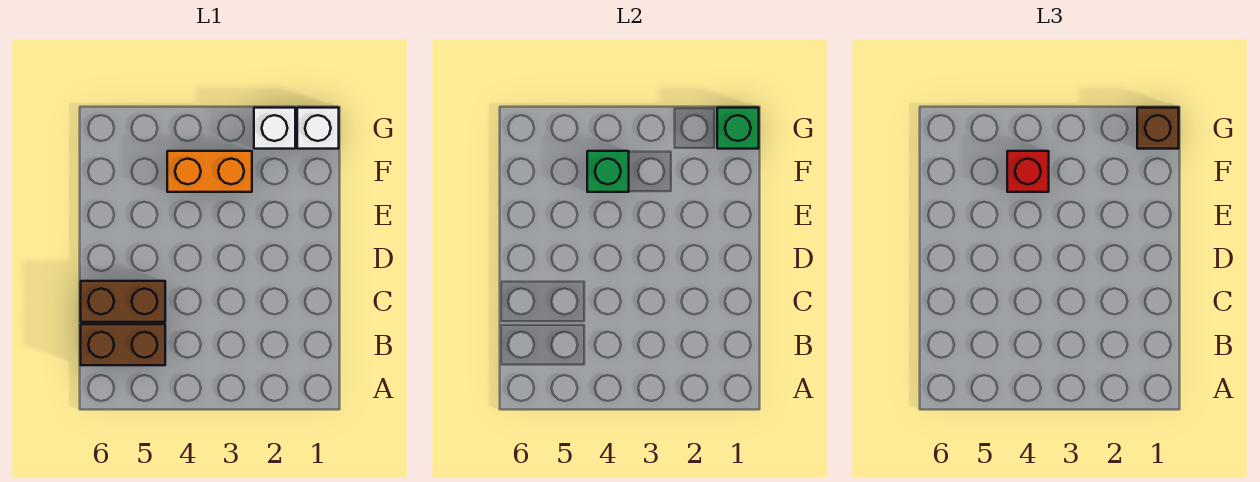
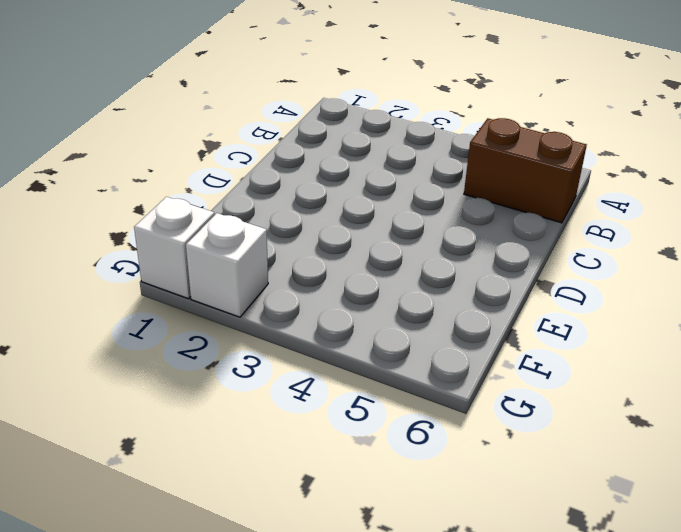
none -> brown brick C5:C6 level 1
none -> orange brick F3:F4 level 1

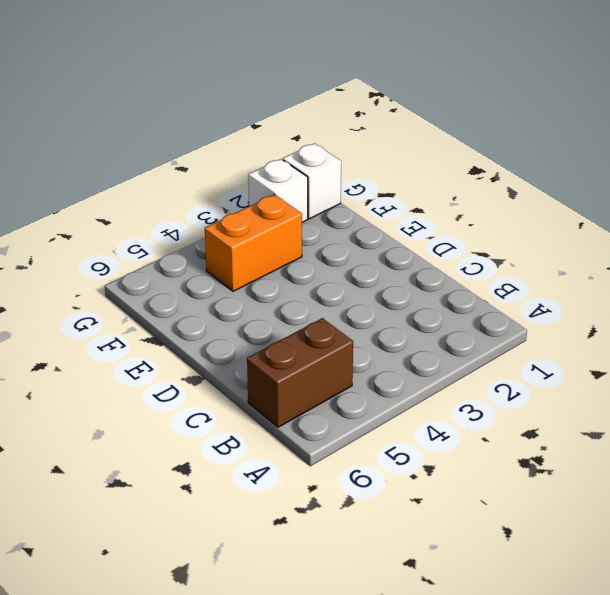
none -> brown brick C5:C6 level 1
none -> green brick F4 level 2

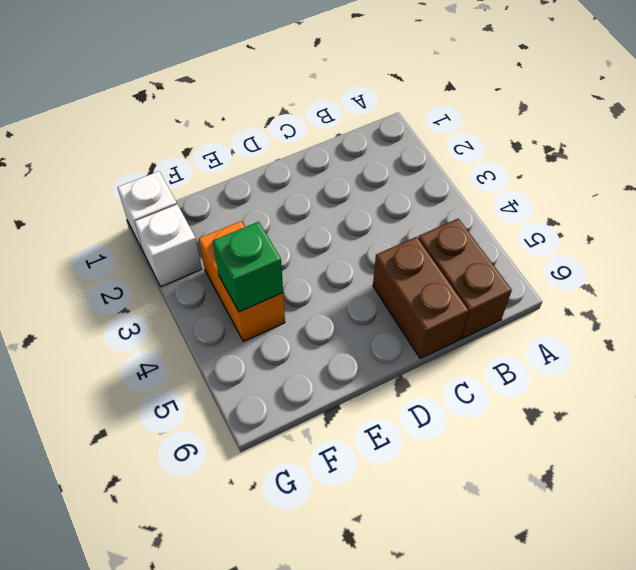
none -> green brick G1 level 2
none -> red brick F4 level 3

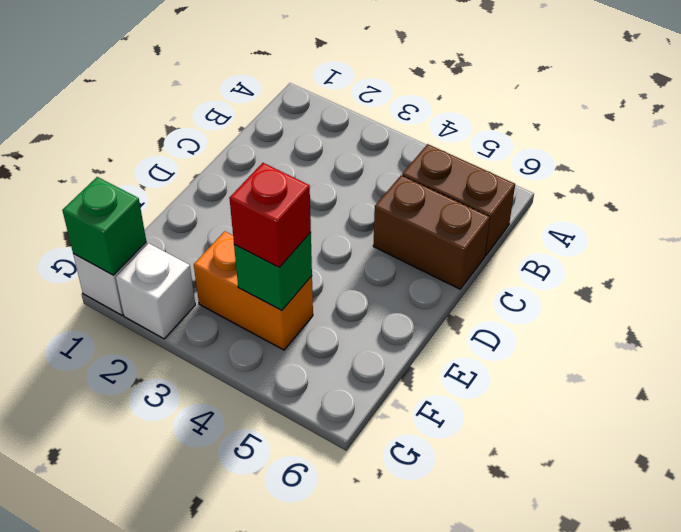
none -> brown brick G1 level 3

